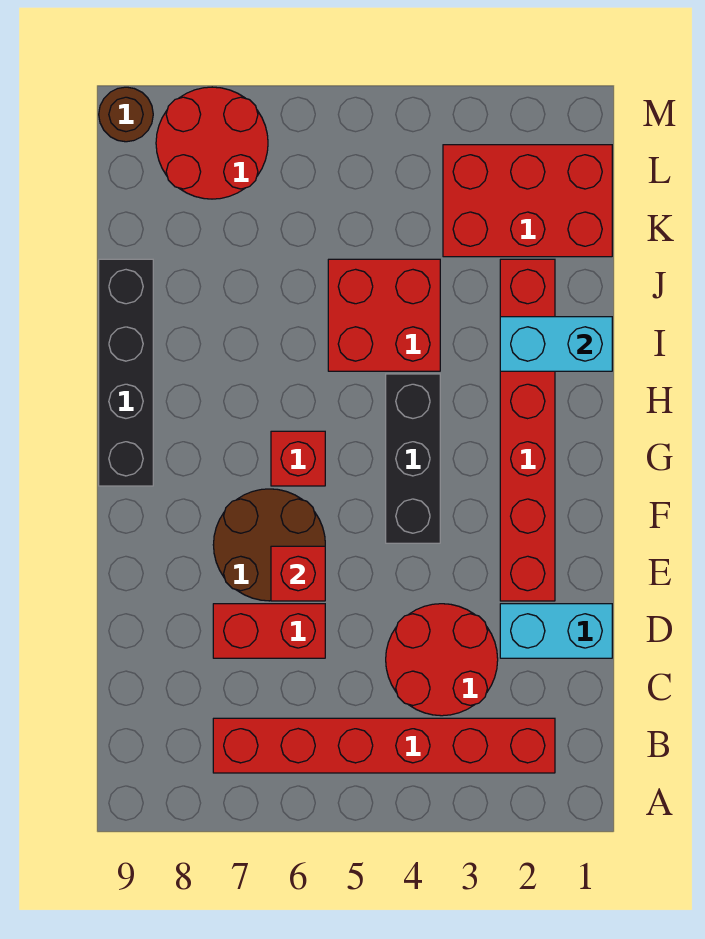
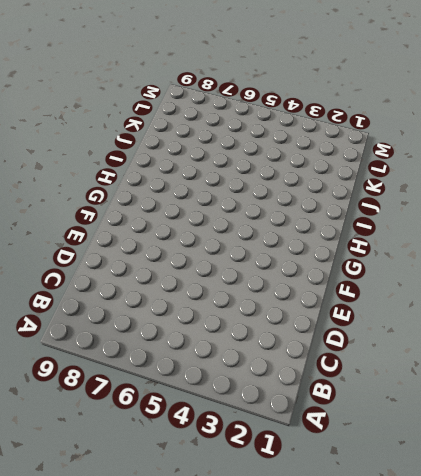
none -> red brick B2:B7 level 1
none -> red round brick C3:D4 level 1
none -> cyan brick D1:D2 level 1

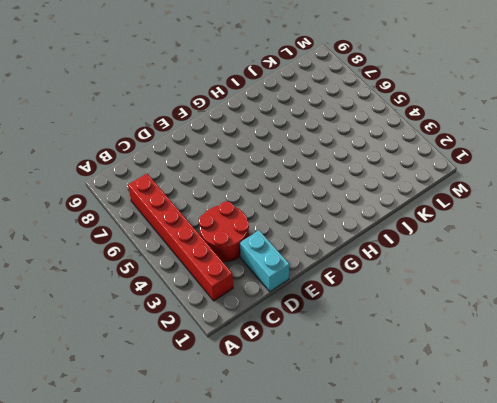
none -> red brick D6:D7 level 1
none -> red brick E2:J2 level 1
none -> brown round brick E6:F7 level 1

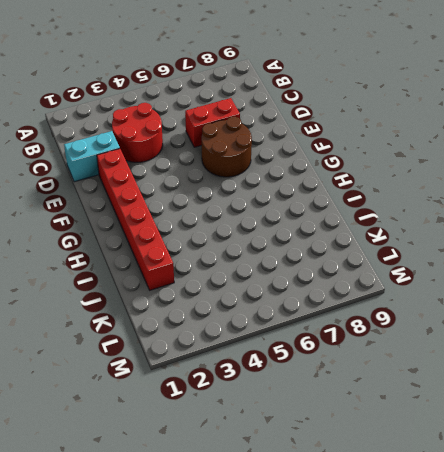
none -> red brick B2:B7 level 1
none -> black brick F4:H4 level 1
none -> red brick G6 level 1

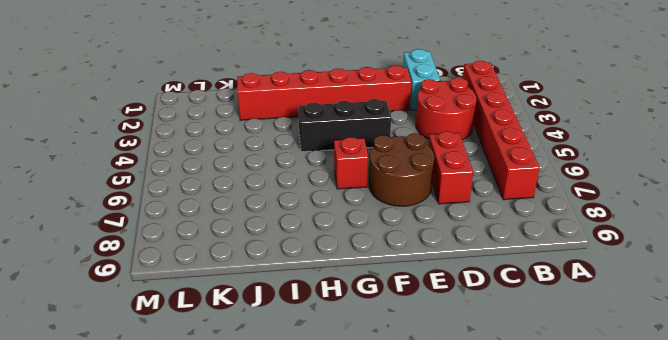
none -> black brick G9:J9 level 1
none -> red brick I4:J5 level 1
none -> red brick K1:L3 level 1

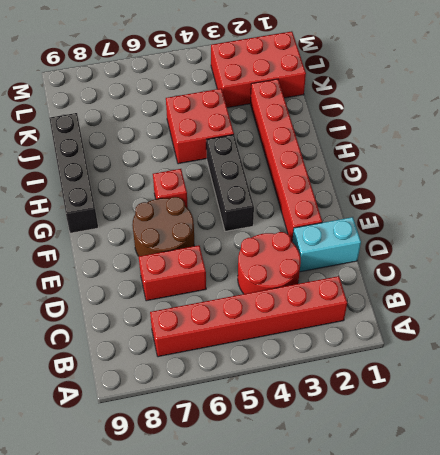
none -> red round brick L7:M8 level 1
none -> brown round brick M9 level 1
none -> red brick E6 level 2

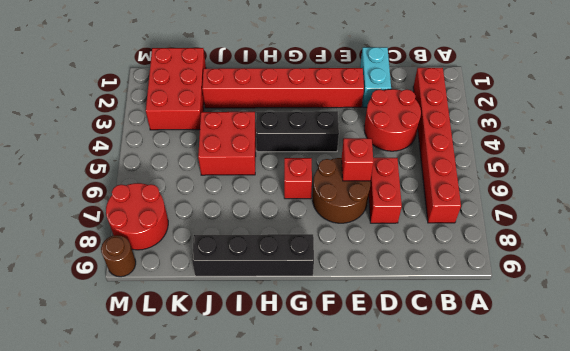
none -> cyan brick I1:I2 level 2

